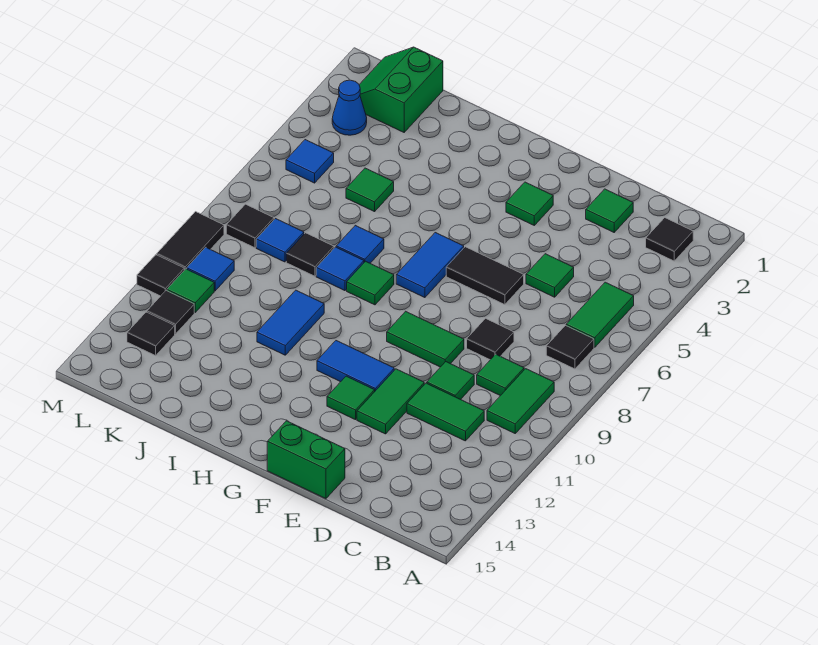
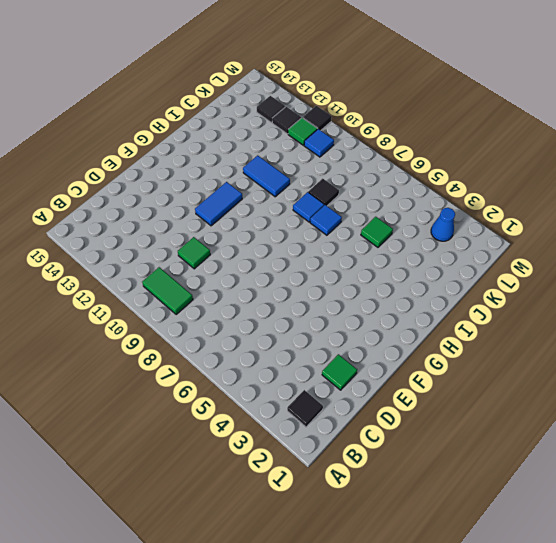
none -> green tile B5:B6 level 1
none -> black tile B7 level 1
none -> green tile C9 level 1
none -> green tile C11:D11 level 1

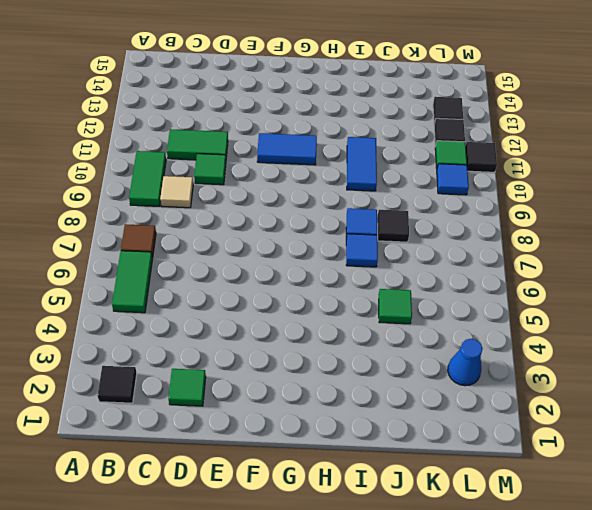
brown tile B7 level 1 -> black tile B7 level 1
tan tile C9 level 1 -> green tile C9 level 1
none -> green tile D5 level 1
none -> black tile D8 level 1
none -> black tile E6:F6 level 1
none -> green tile E9:F9 level 1

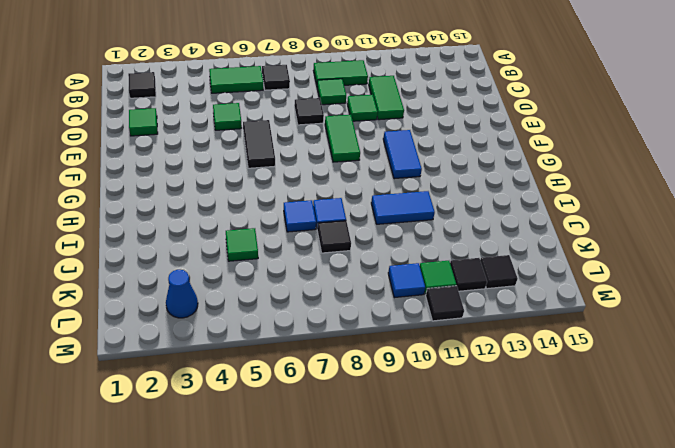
none -> green tile E11:E12 level 1
none -> green brick E15:F15 level 1
none -> green tile F3 level 1
none -> green tile F12 level 1

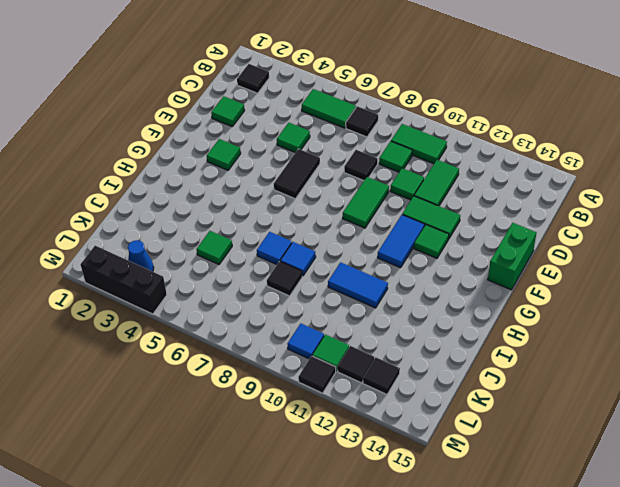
black brick M2:M4 level 1 -> none
none -> blue tile G6:G7 level 1
none -> green tile H8 level 1
none -> green slope K1:L2 level 1 top K
none -> blue tile K8 level 1

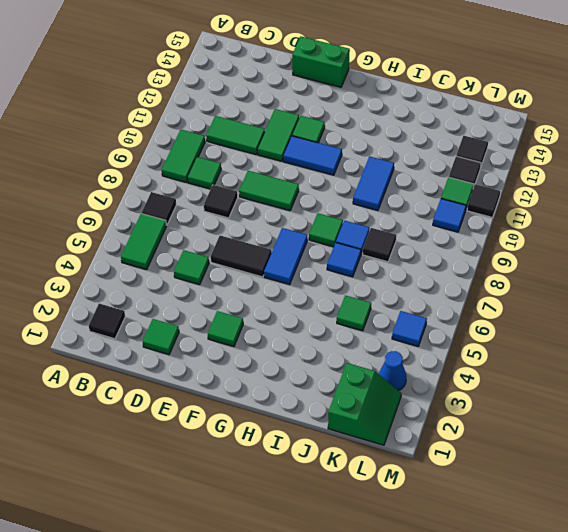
none -> green tile D10 level 1
none -> blue tile K8 level 1
none -> black tile L8 level 1
none -> black tile M9:M10 level 1

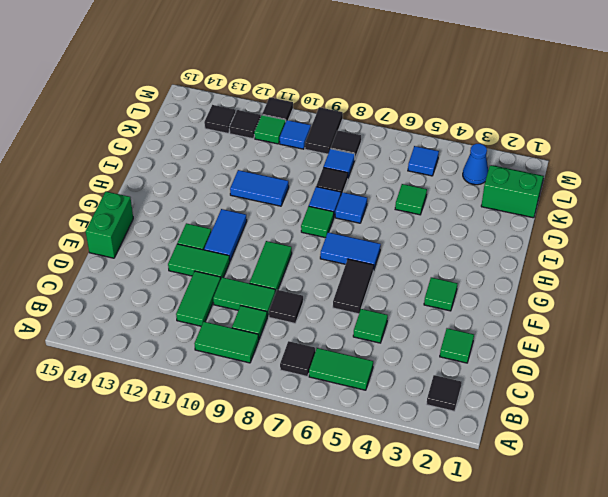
green tile D9:D10 level 1 -> green tile D10 level 1
black tile L9:M9 level 1 -> black tile M9:M10 level 1

